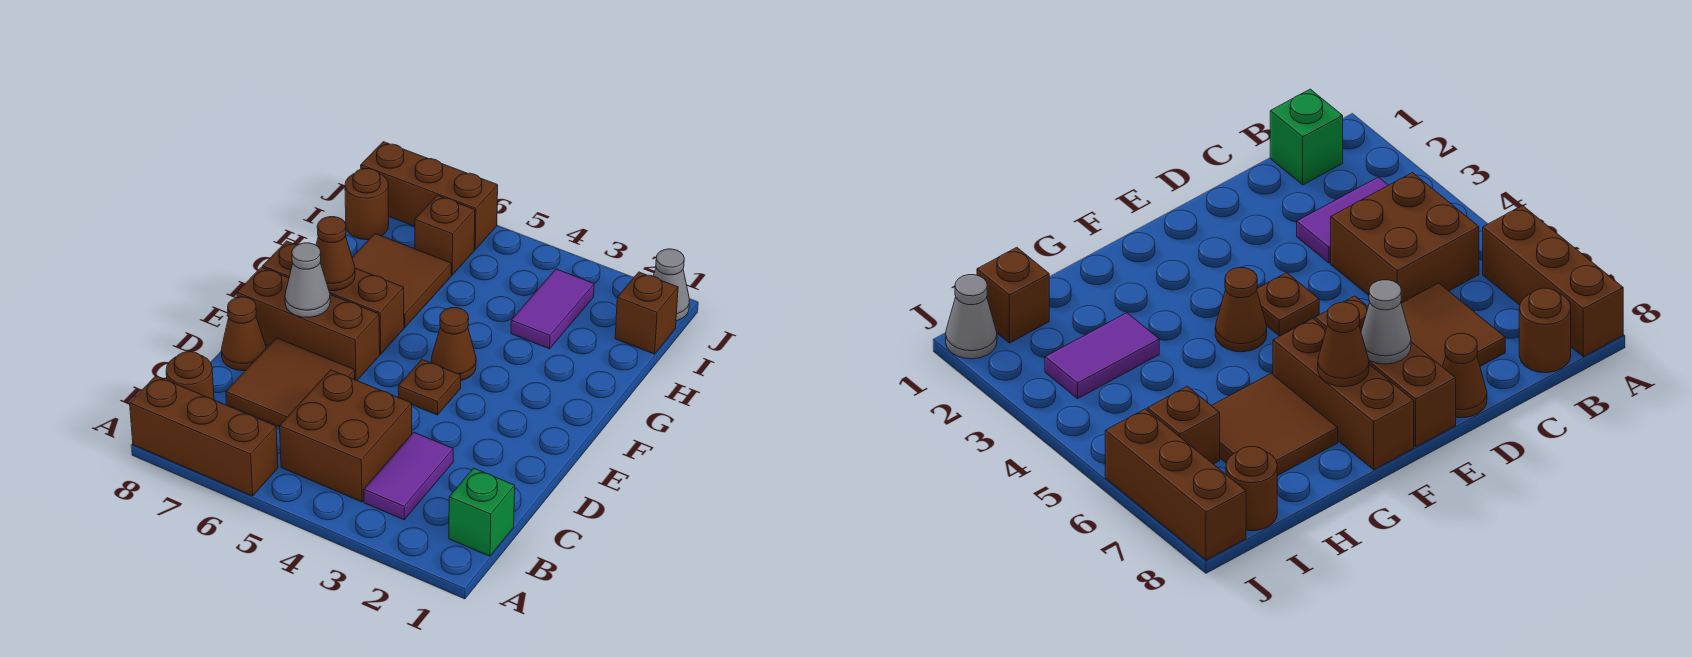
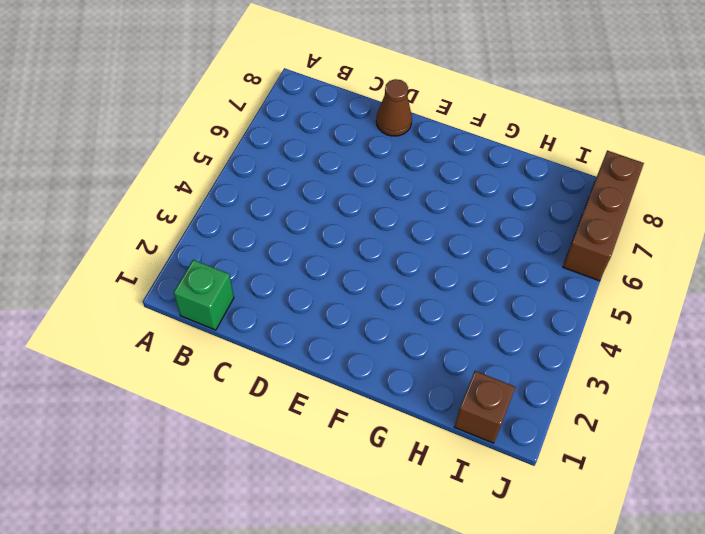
none -> brown brick A6:A8 level 1
none -> purple tile B3:C3 level 1
none -> brown brick B4:C5 level 1

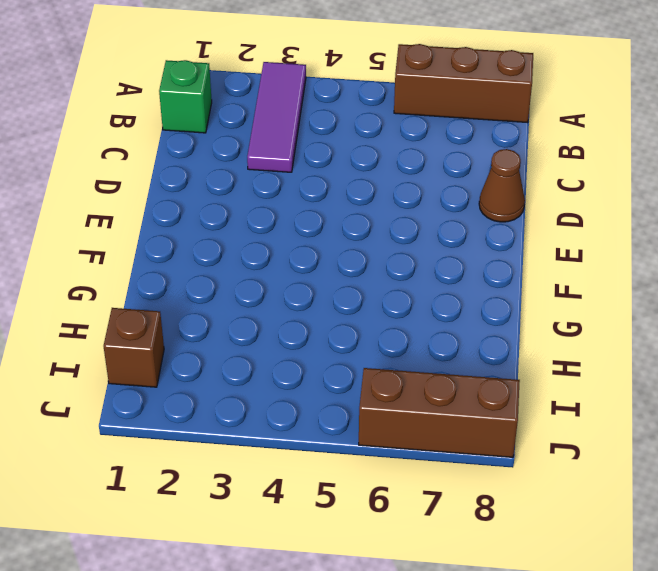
purple tile A3:C3 level 1 -> purple tile B3:C3 level 1
none -> brown brick B4:C5 level 1
none -> brown round brick B8 level 1
none -> brown tile C6:D7 level 1

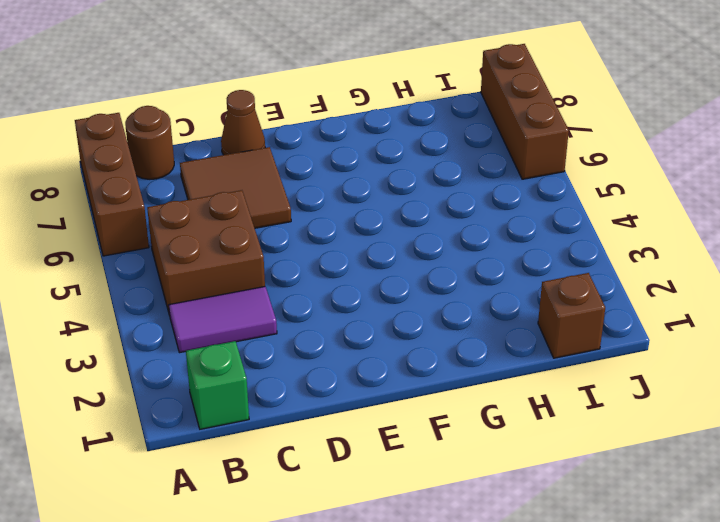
none -> brown plate E4 level 1
none -> brown brick E6:E8 level 1
none -> brown cone F4 level 1

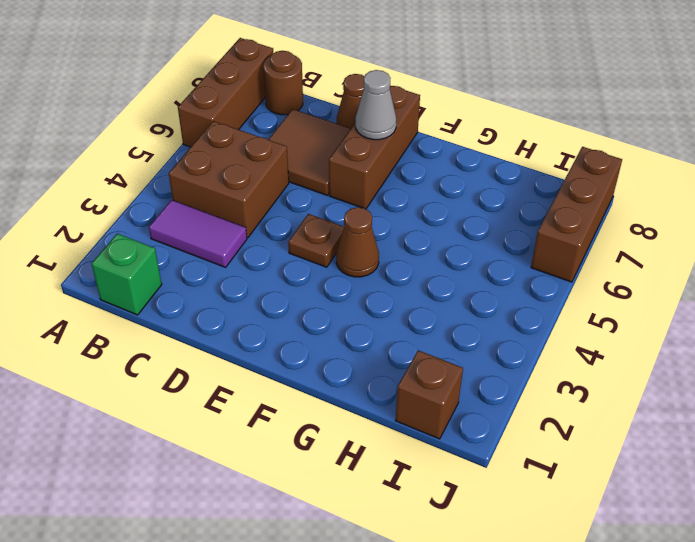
none -> brown brick F6:F8 level 1
none -> brown tile G6:H7 level 1
none -> purple tile H3:I3 level 1

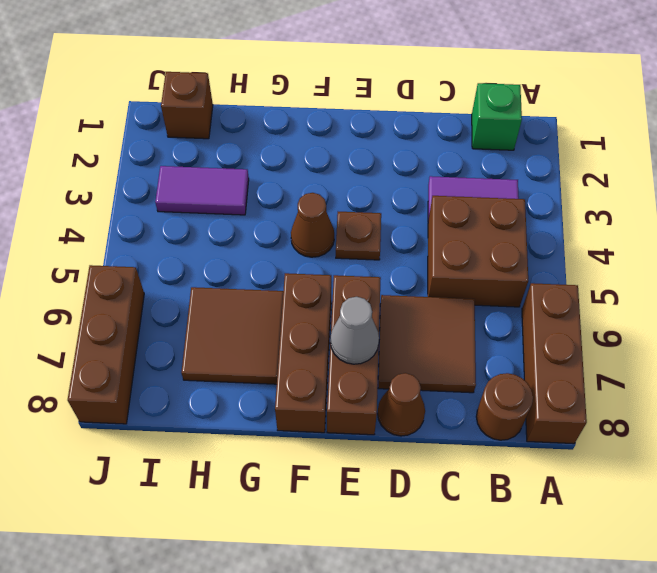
none -> brown brick I6 level 1
none -> brown round brick I8 level 1
none -> grey cone J1 level 1

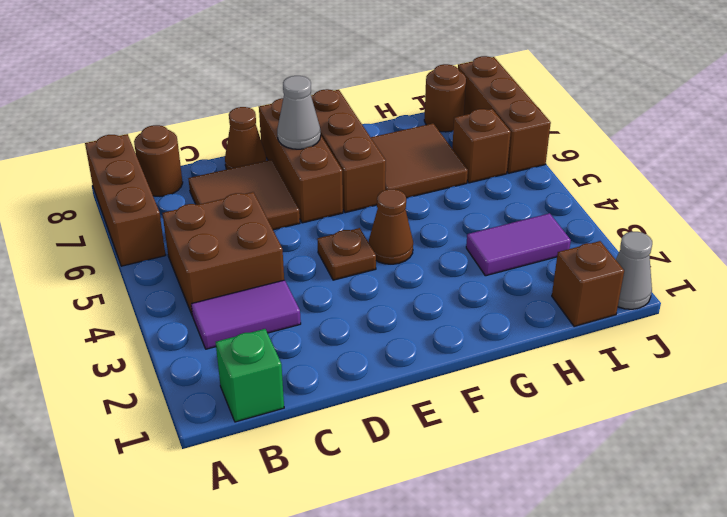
none -> brown cone F7 level 2

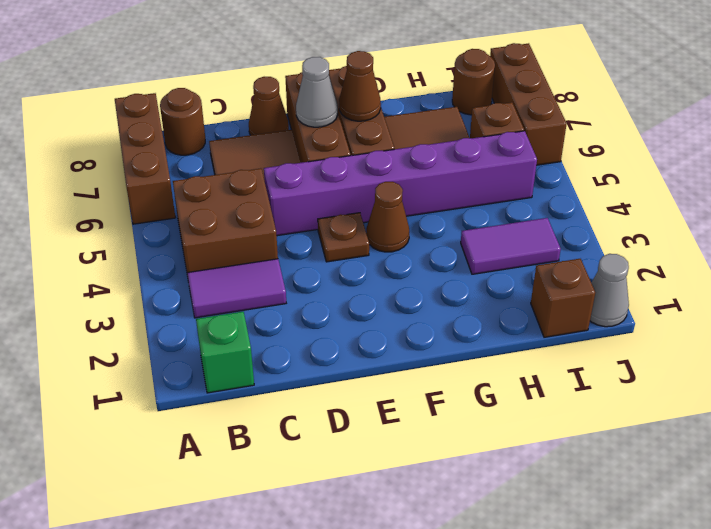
purple brick D5:I5 level 1 -> none

